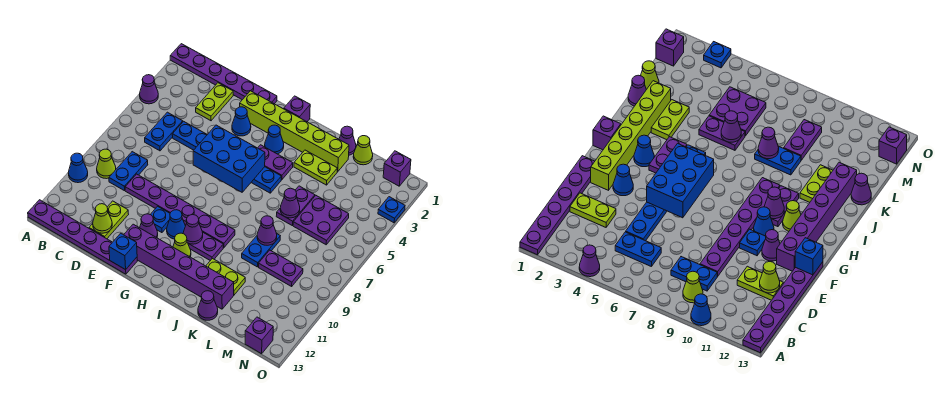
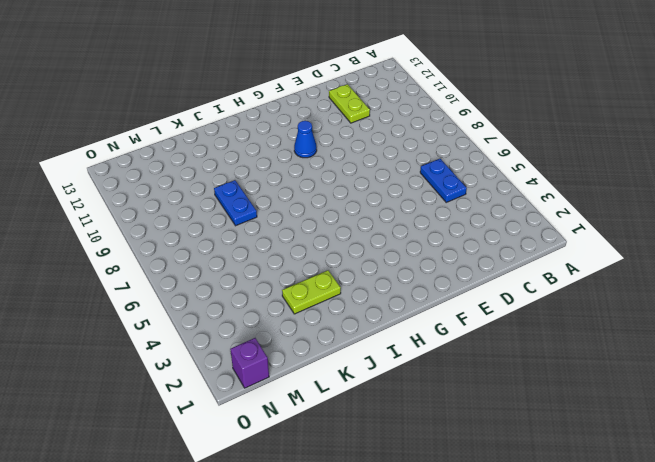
none -> purple plate A1:F1 level 1
none -> purple cone A4 level 1
none -> blue cone A10 level 1
none -> purple plate A13:F13 level 1

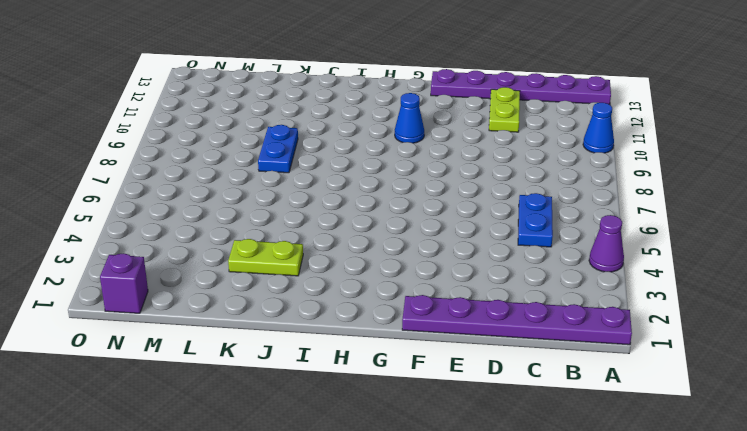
none -> lime cone B9 level 1
none -> blue plate C8:C9 level 1
none -> lime plate D2:D3 level 1
none -> blue plate D5:I5 level 1

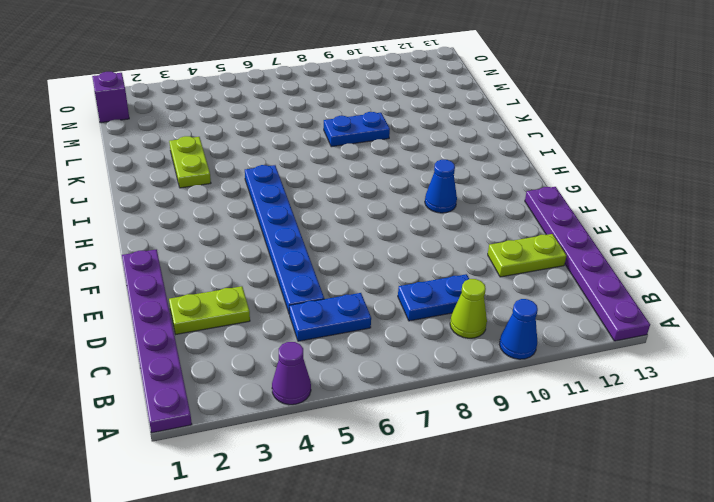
none -> purple plate D9:I9 level 1
none -> lime brick F2:K2 level 1
none -> blue cone F3 level 1
none -> blue plate F10 level 1

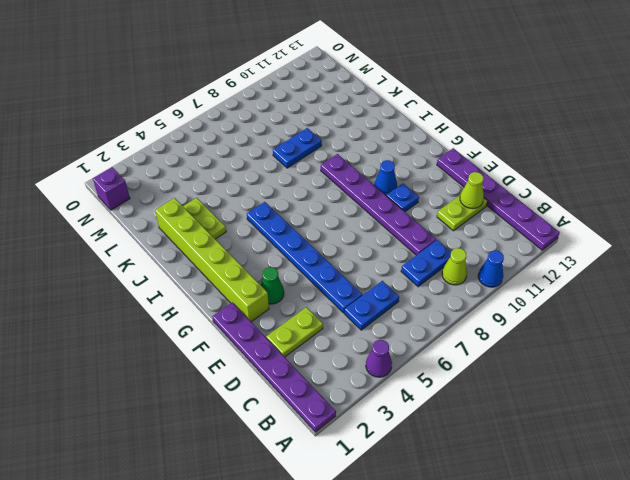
green cone F3 level 1 -> blue cone F3 level 1
none -> purple cone F11 level 1
none -> purple brick F12:K12 level 1
none -> purple brick H1 level 1
none -> blue cone H3 level 1

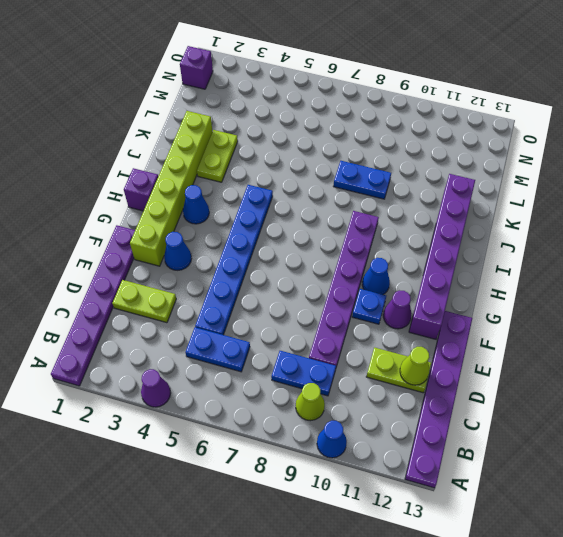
none -> purple plate H4:I4 level 1
none -> purple plate H10:I10 level 1
none -> lime cone H11 level 1
none -> lime plate J11:K11 level 1

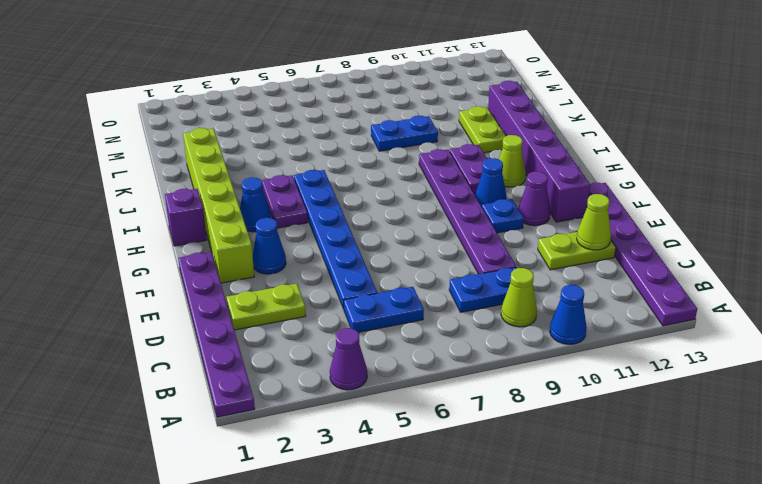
none -> lime plate J3:K3 level 1
none -> purple cone K1 level 1
none -> purple plate K5:K6 level 1
none -> purple cone K13 level 1

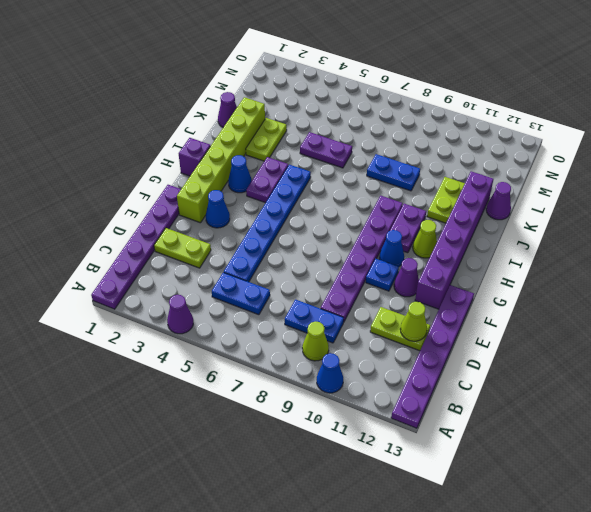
none -> lime cone L1 level 1
none -> purple plate L5:M6 level 1
none -> purple plate L9:M9 level 1
none -> purple brick N1 level 1

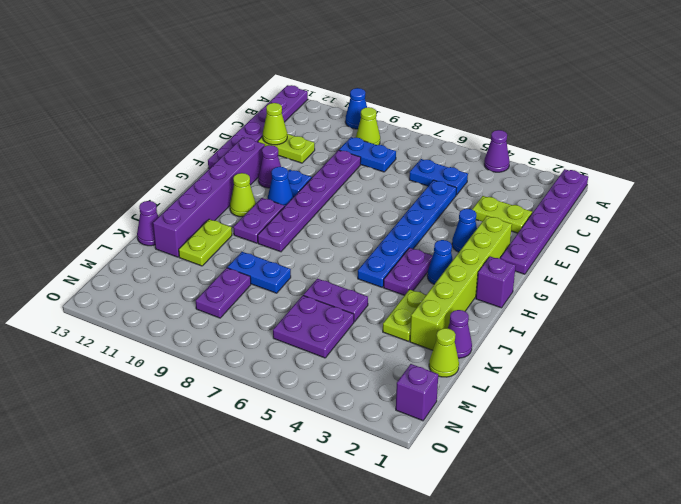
none -> purple brick N13 level 1
none -> blue plate O3 level 1
none -> blue brick F5:H6 level 2
none -> blue brick F13 level 2

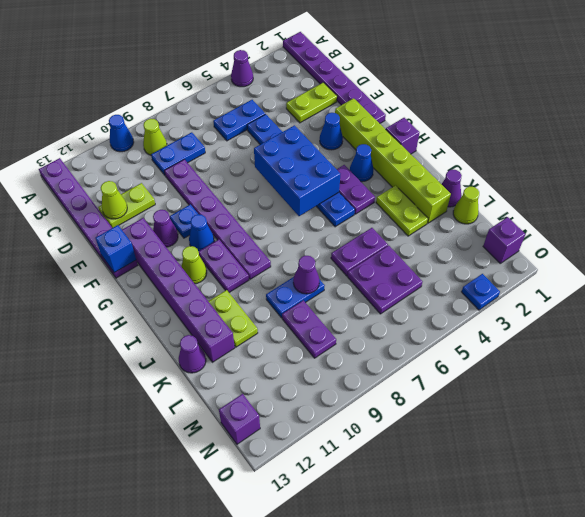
none -> purple cone H10 level 2
none -> purple cone K6 level 2

